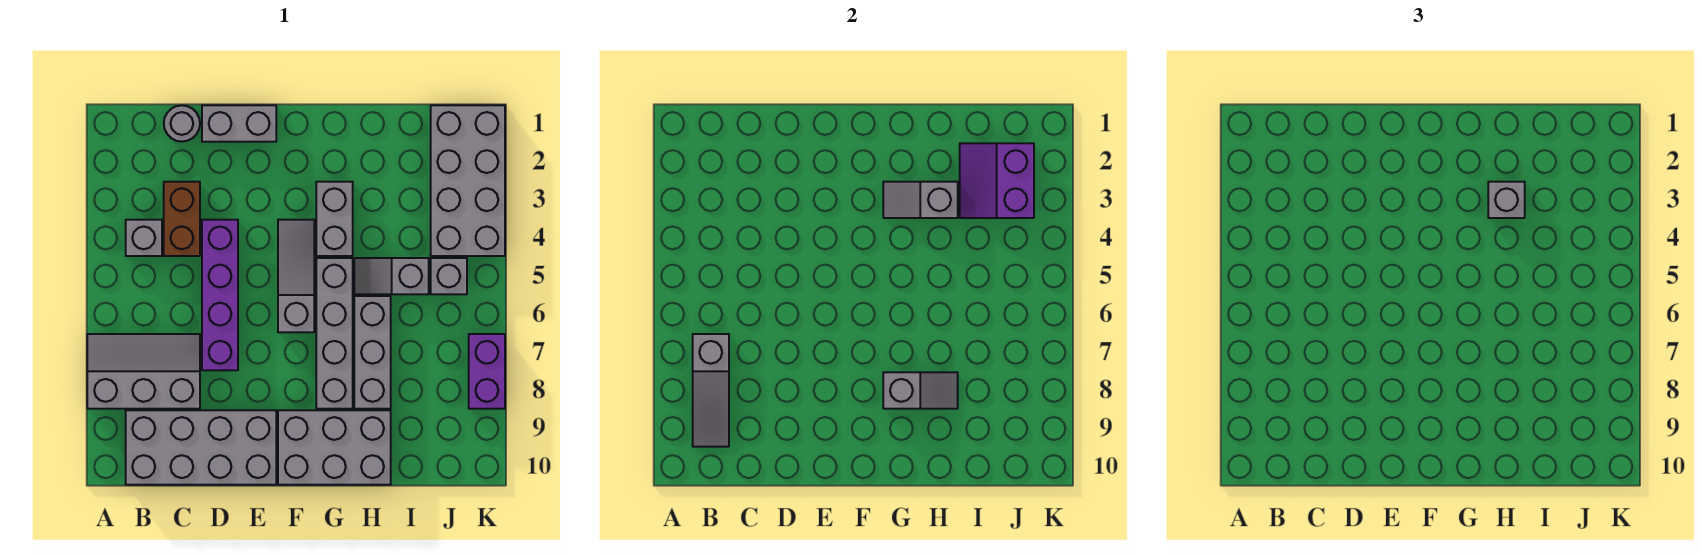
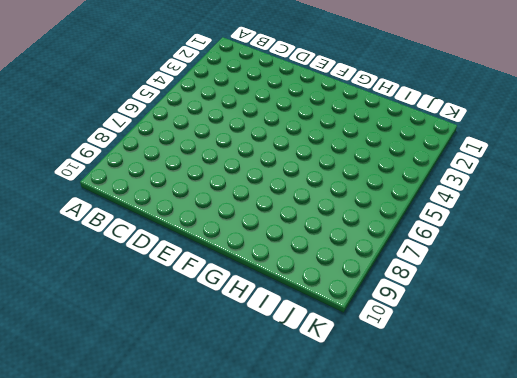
none -> grey slope A7:C8 level 1 top 8
none -> grey brick B4 level 1
none -> grey brick B9:E10 level 1

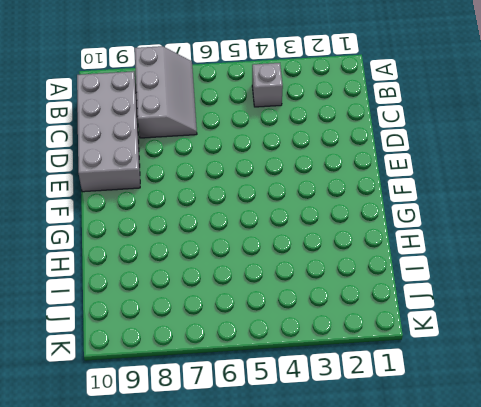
none -> grey round brick C1 level 1
none -> brown brick C3:C4 level 1
none -> grey brick D1:E1 level 1

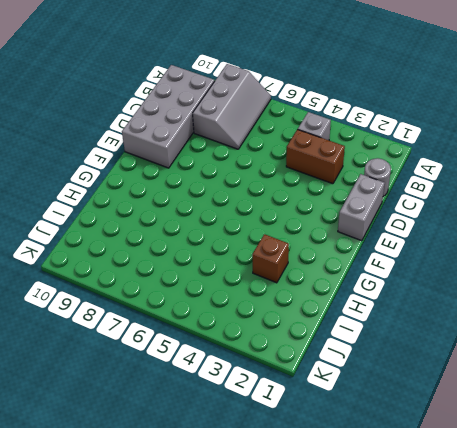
brown brick H3 level 1 -> none
none -> purple brick D4:D7 level 1
none -> grey slope F4:F6 level 1 top 6
none -> grey brick F9:H10 level 1

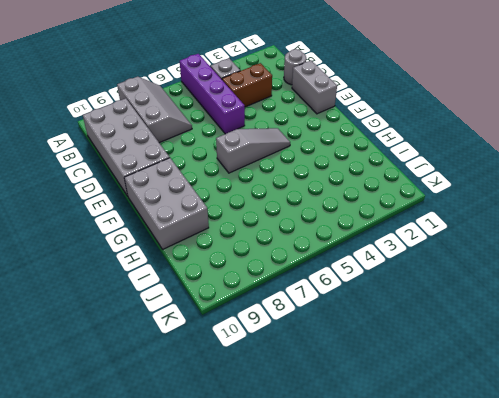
purple brick A5:D5 level 1 -> purple brick D4:D7 level 1
none -> grey brick G3:G4 level 1
none -> grey brick G5:G8 level 1
none -> grey slope H5:I5 level 1 top I

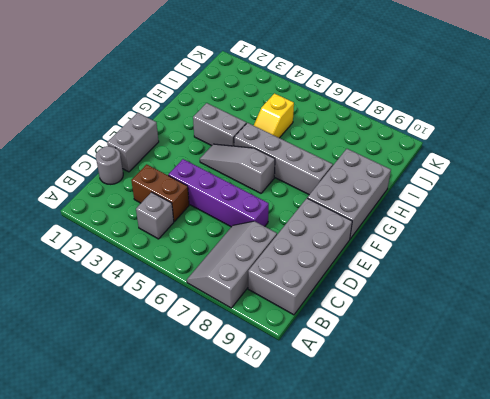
yellow slope H5:I5 level 1 top I -> grey slope H5:I5 level 1 top I
none -> grey brick H6:H8 level 1
none -> grey brick J1:K4 level 1
none -> grey brick J5 level 1

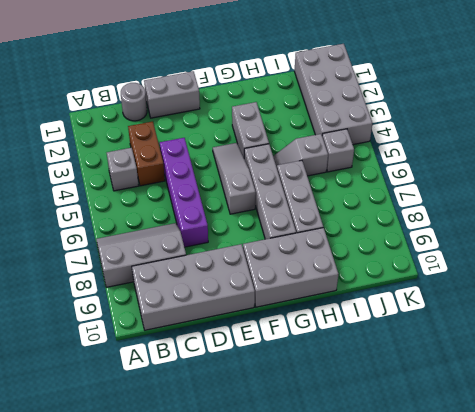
none -> purple brick K7:K8 level 1
none -> grey slope B7:B9 level 2 top 7
none -> grey slope G3:H3 level 2 top H

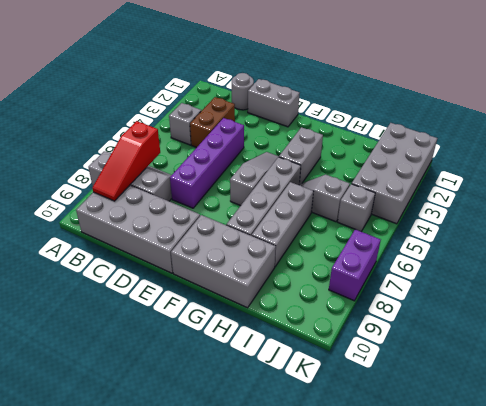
red slope B7:B9 level 2 top 7 -> grey slope B7:B9 level 2 top 7
none -> grey slope G3:H3 level 2 top H
none -> grey slope G8:H8 level 2 top G
none -> purple slope I2:J3 level 2 top J

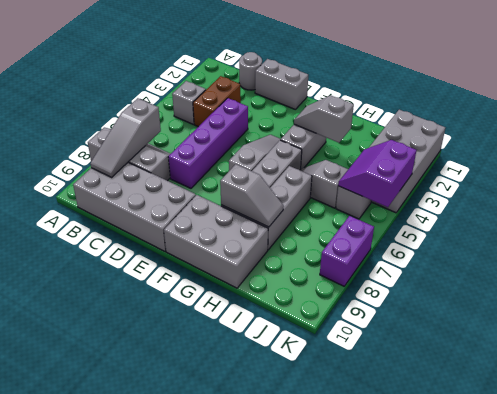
purple slope J4:K5 level 2 top K -> purple slope I2:J3 level 2 top J
none -> grey brick H3 level 3

